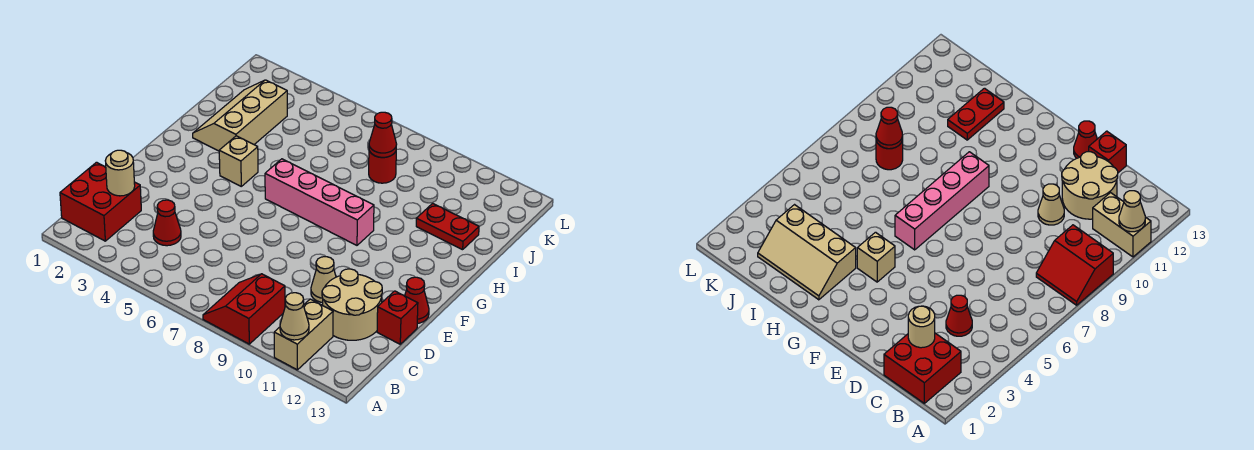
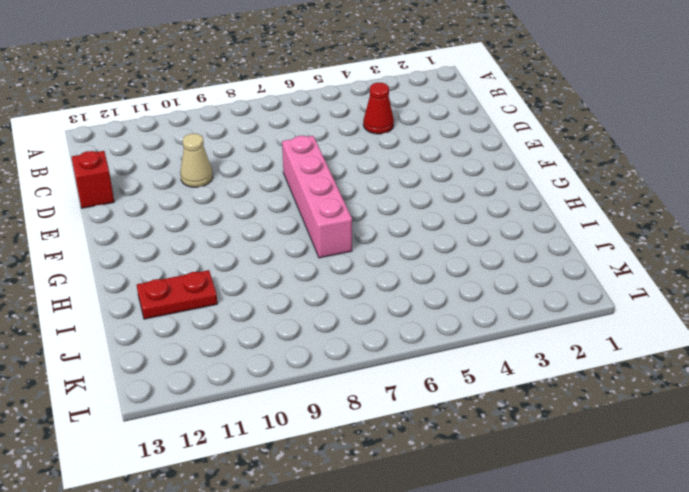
pink brick E7:H7 level 1 -> pink brick G6:G9 level 1
none -> red slope A8:B9 level 1 top 9
none -> tan brick A11:B11 level 1
none -> red brick B1:C2 level 1

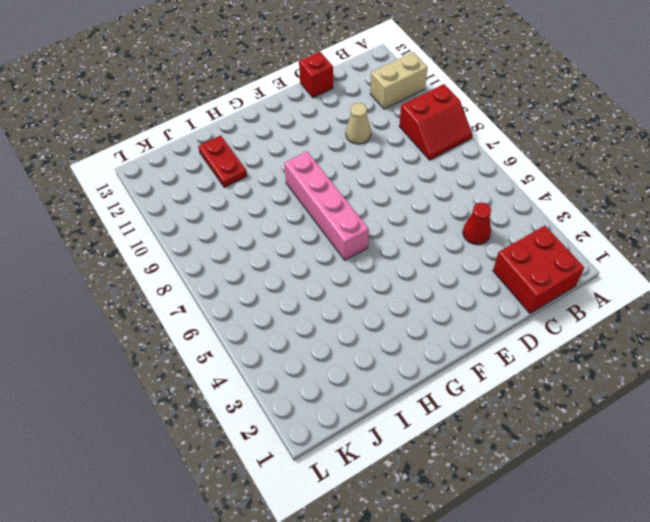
none -> tan round brick C11:D12 level 1
none -> red cone E13 level 1
none -> tan brick G4 level 1

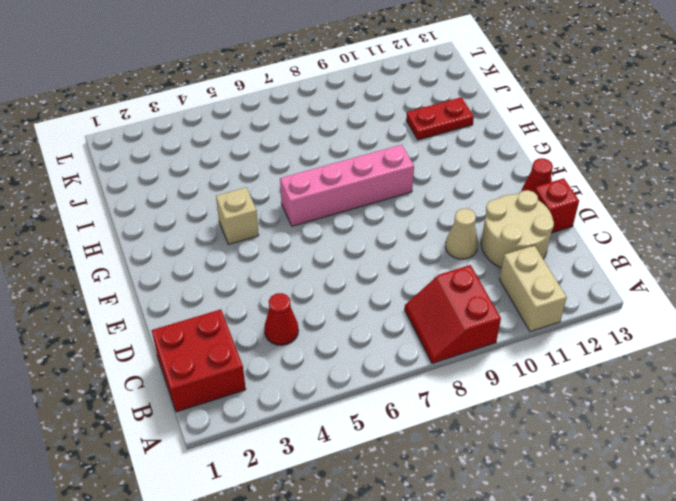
none -> tan slope H2:J3 level 1 top 3
none -> red round brick J8 level 1
none -> tan cone A11 level 2

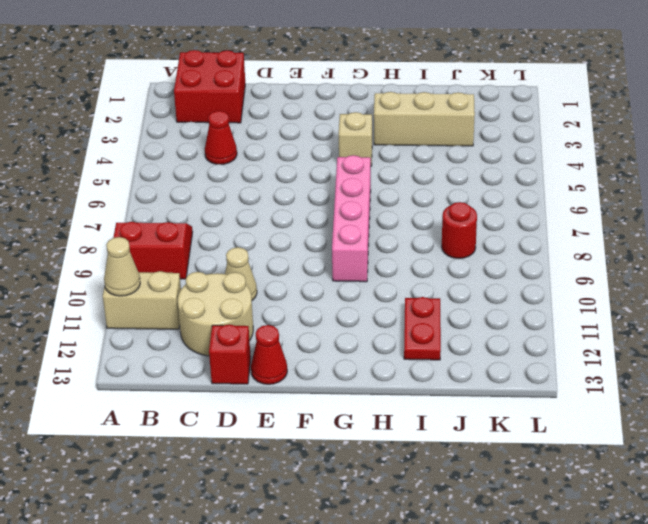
none -> tan round brick C2 level 2
none -> red cone J8 level 2

